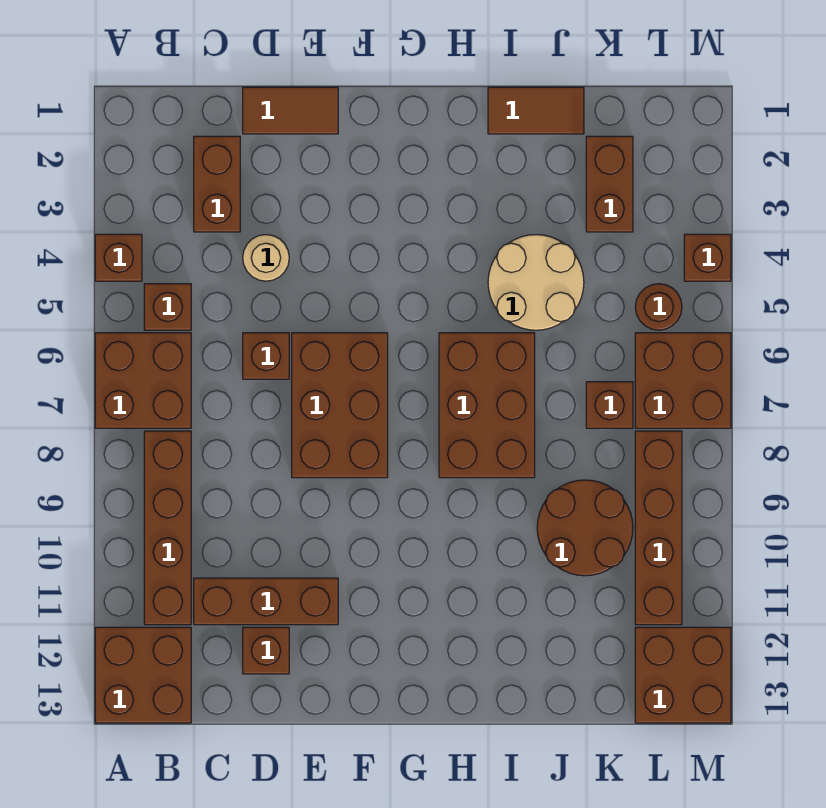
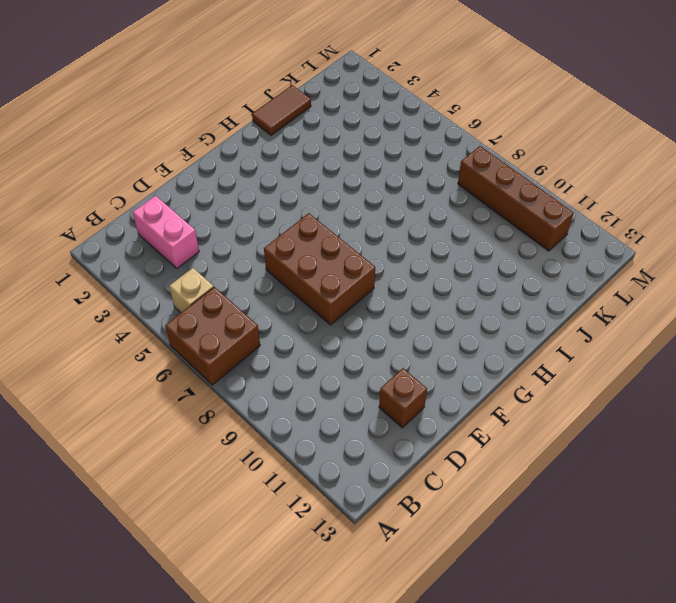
tan brick B5 level 1 -> brown brick B5 level 1
pink brick C2:C3 level 1 -> brown brick C2:C3 level 1
none -> brown brick A4 level 1
none -> brown brick A12:B13 level 1
none -> brown brick B8:B11 level 1

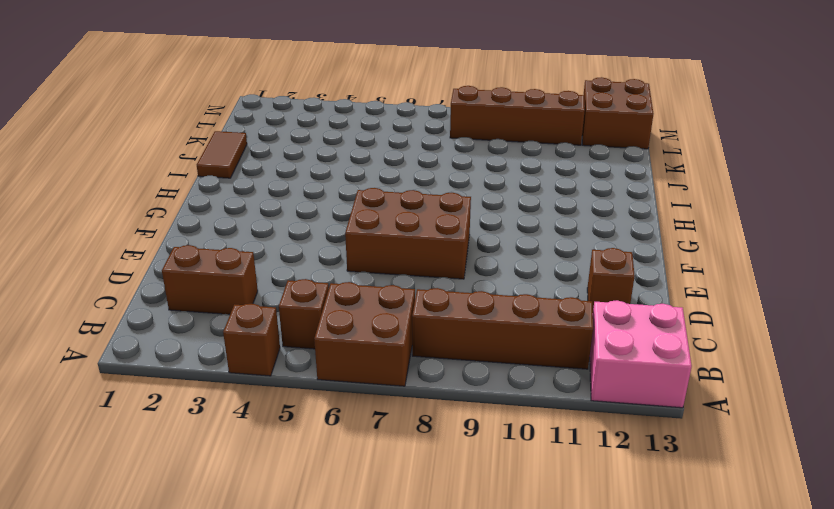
pink brick A12:B13 level 1 -> brown brick A12:B13 level 1
none -> brown brick C11:E11 level 1
none -> brown tile D1:E1 level 1
none -> tan round brick D4 level 1

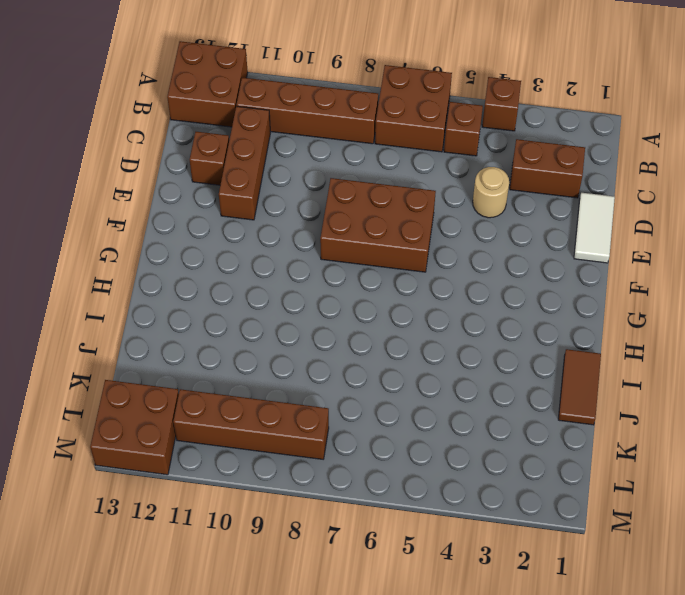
white tile D1:E1 level 1 -> brown tile D1:E1 level 1
none -> brown brick D6 level 1
none -> brown brick H6:I8 level 1
none -> tan round brick I4:J5 level 1

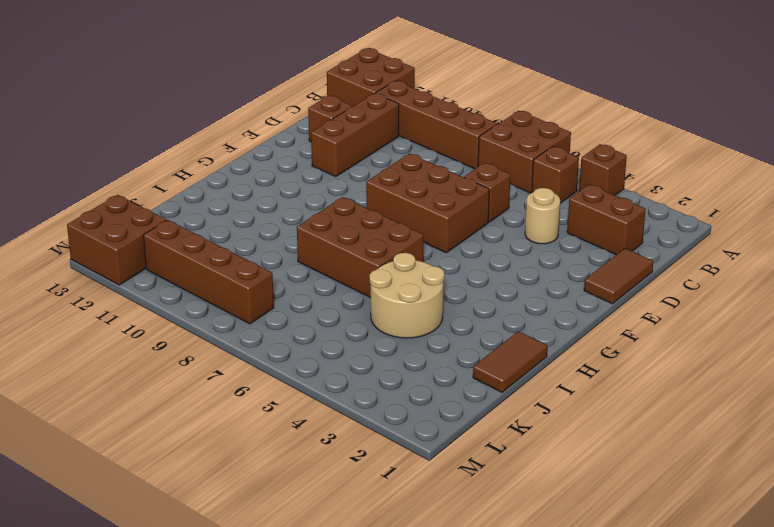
none -> brown round brick J9:K10 level 1
none -> brown brick K2:K3 level 1
none -> brown brick K7 level 1

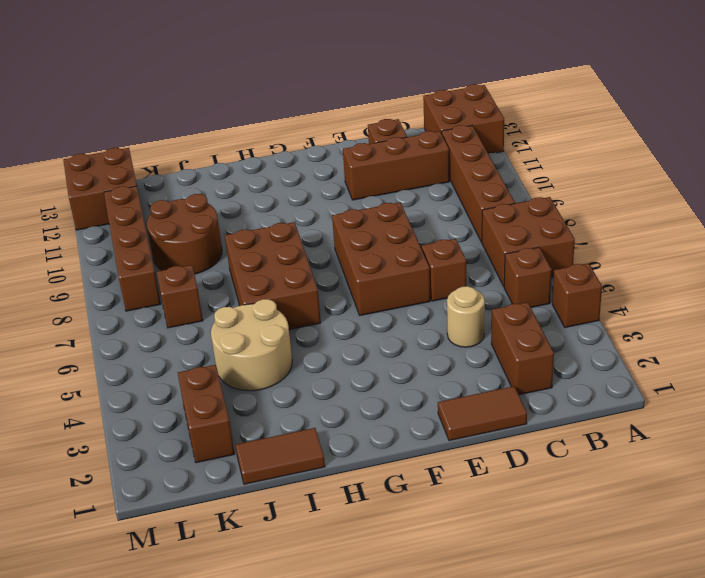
none -> brown round brick L5 level 1
none -> brown brick L6:M7 level 1
none -> brown brick M4 level 1

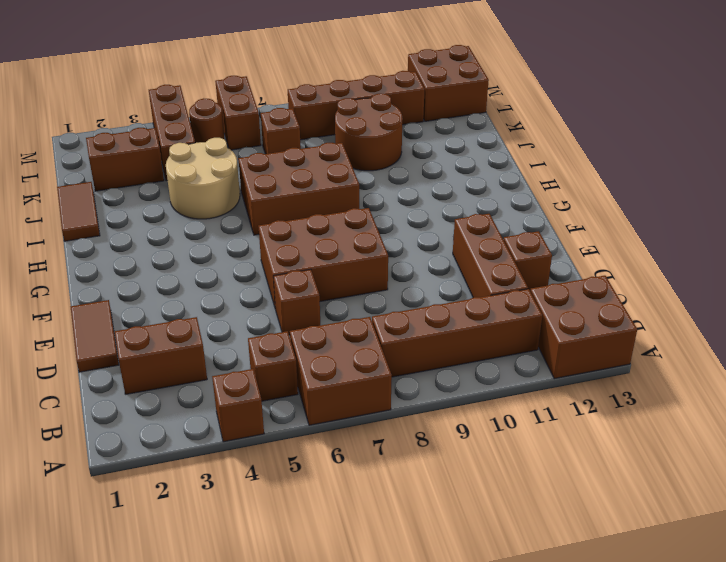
brown brick K4:M4 level 1 -> brown brick M4 level 1
brown brick L6:M6 level 1 -> brown brick L6:M7 level 1
none -> tan round brick D4 level 1

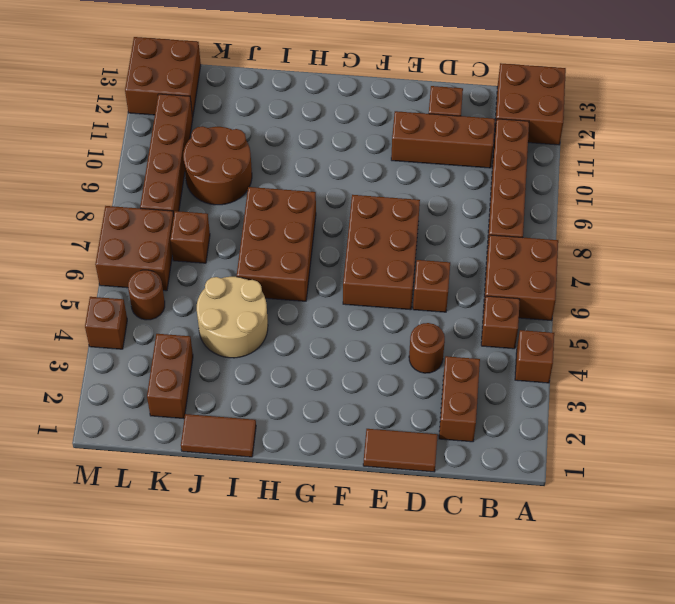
brown round brick D4 level 1 -> tan round brick D4 level 1

